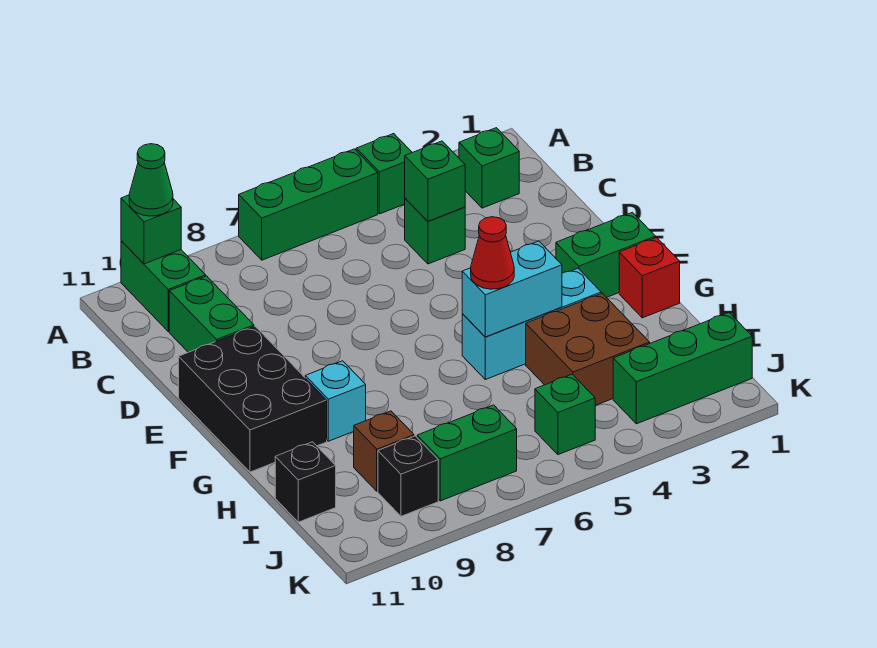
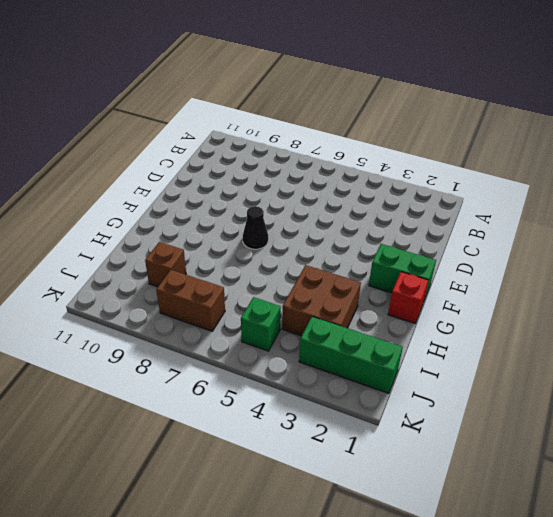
black cone F7 level 1 -> none
brown brick J7:J8 level 1 -> green brick J7:J8 level 1
none -> green brick A4 level 1
none -> green brick A5:A7 level 1
none -> green brick A10:B10 level 1

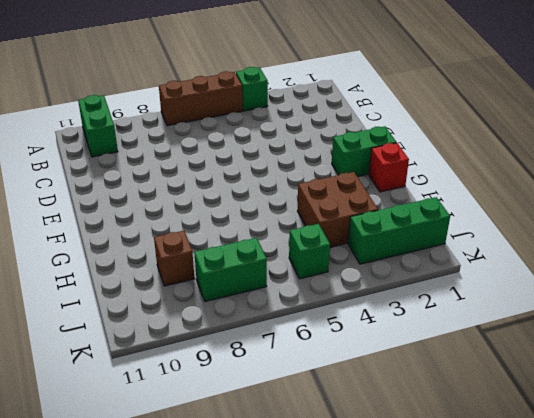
brown brick A5:A7 level 1 -> green brick A5:A7 level 1
none -> green brick B2 level 1
none -> green brick C4 level 1
none -> green brick C10:D10 level 1

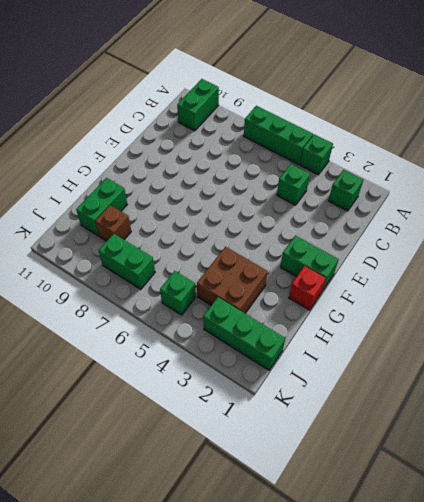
green brick H10:I10 level 1 -> green brick C10:D10 level 1
none -> black brick E10:G11 level 1
none -> cyan brick G3:G5 level 1
none -> cyan brick G9 level 1

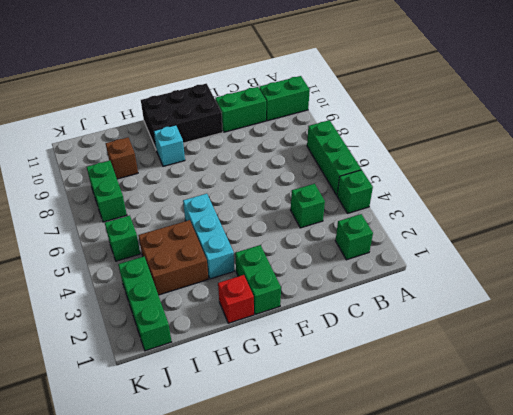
none -> black brick I11 level 1
none -> black brick J9 level 1
none -> green brick A10 level 2

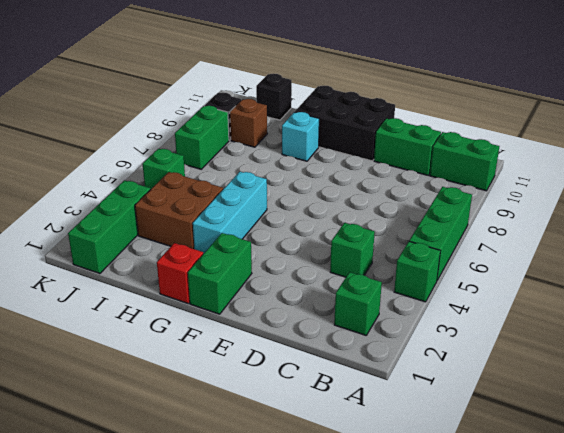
none -> green brick A10 level 2
none -> green brick C4 level 2
none -> cyan brick G4:G5 level 2

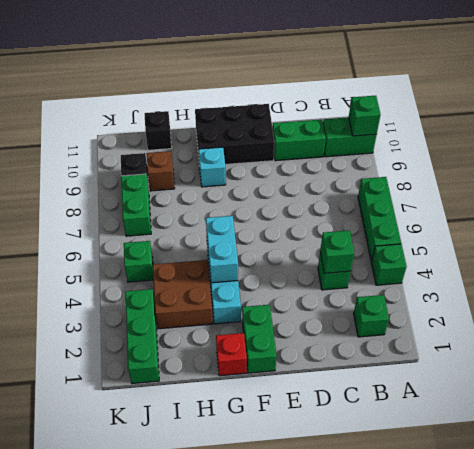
none -> green cone A10 level 3
none -> red cone G5 level 3

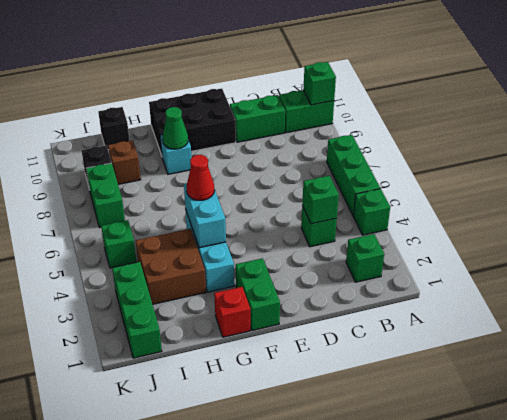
green cone G9 level 2 -> green cone A10 level 3

